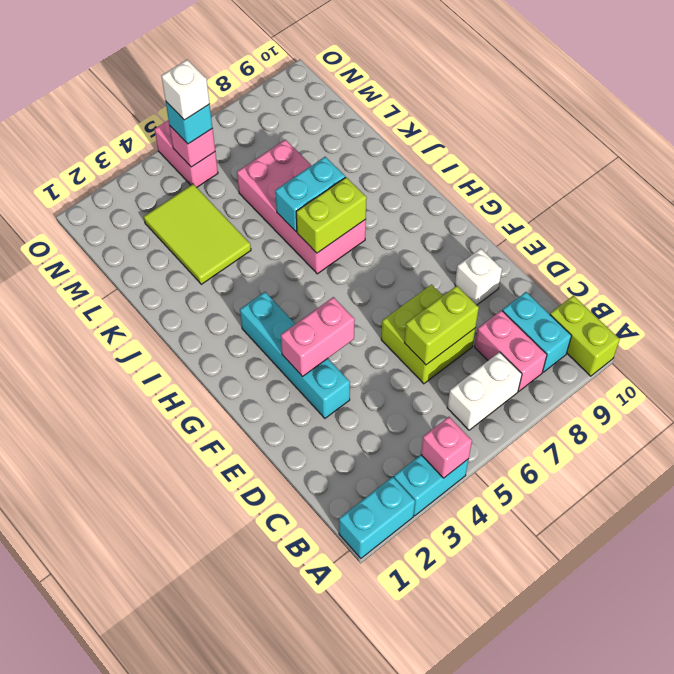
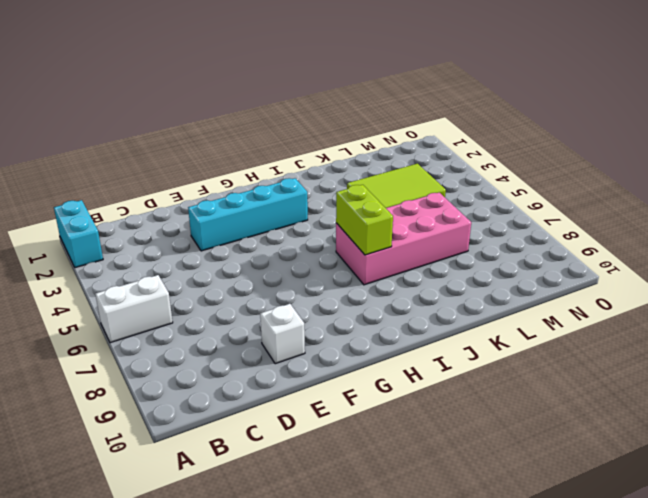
white brick A6:B6 level 1 -> white brick B6:B7 level 1
none -> cyan brick A3:A4 level 1
none -> lime brick A10:B10 level 1
none -> pink brick B8:C8 level 1

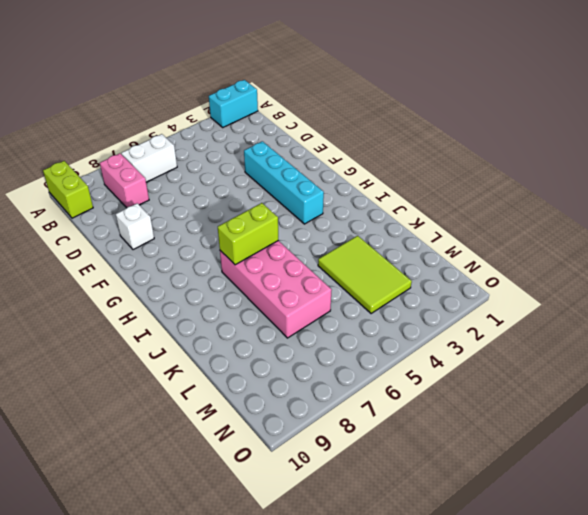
none -> cyan brick A3:A4 level 1
none -> cyan brick B9:C9 level 1
none -> lime brick D6:E7 level 1

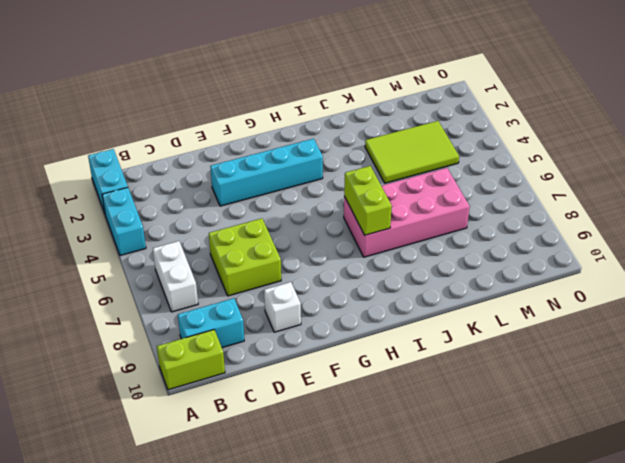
none -> pink brick B8:C8 level 1
none -> pink brick N5:O5 level 1
none -> pink brick A4 level 2

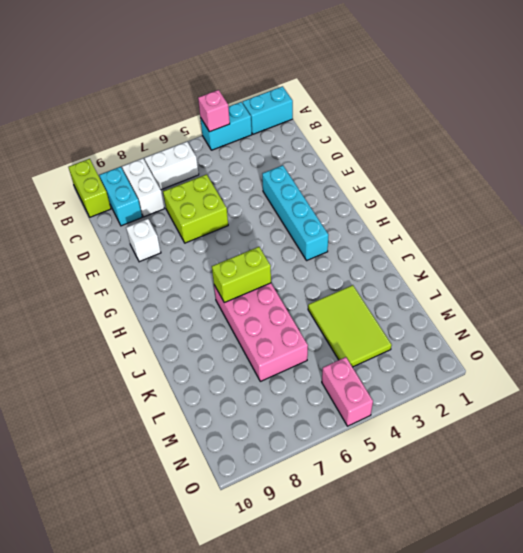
white brick B8:C8 level 1 -> pink brick B8:C8 level 1
none -> lime brick D6:D7 level 2
none -> pink brick F3:F4 level 2
none -> cyan brick J6:J7 level 2

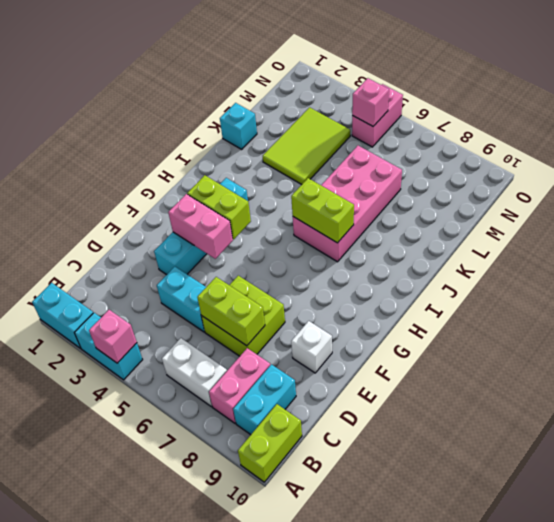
cyan brick D4:D5 level 1 -> cyan brick J6:J7 level 2
lime brick G3:G4 level 2 -> none
cyan brick K1 level 1 -> cyan brick N5 level 3
none -> white brick N5 level 4

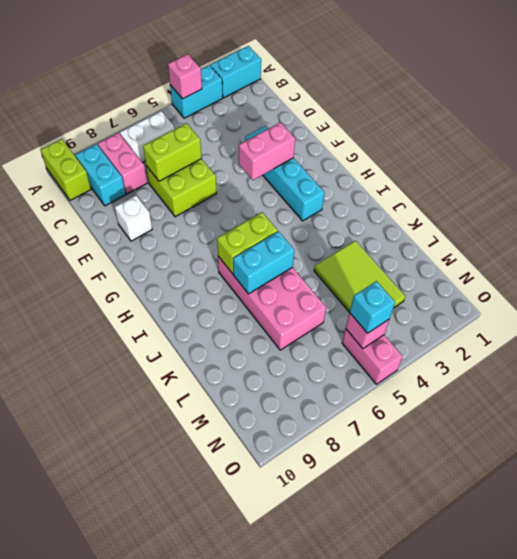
none -> white brick N5 level 4

